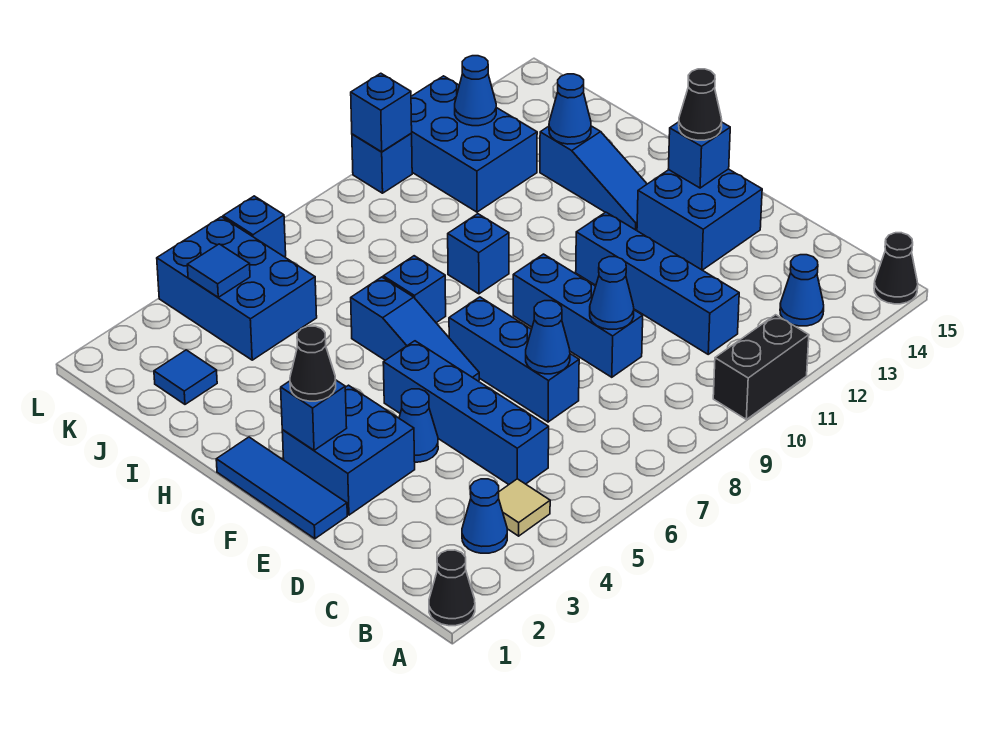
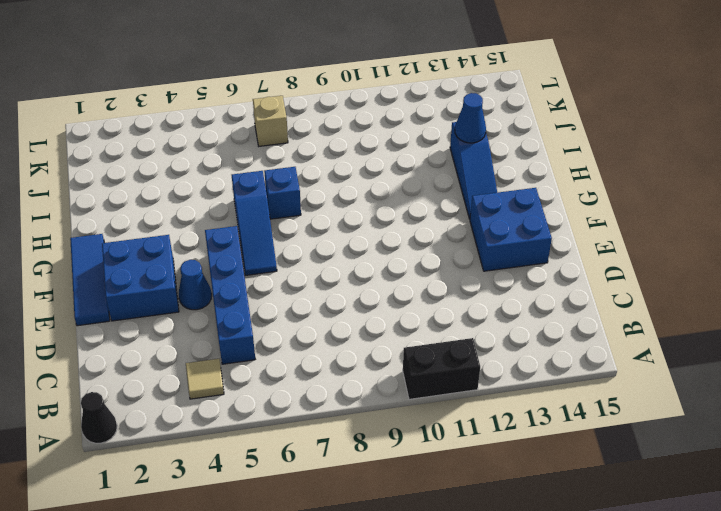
tan brick K7 level 1 -> none
none -> black cone A15 level 1
none -> blue cone B3 level 1
none -> blue cone B13 level 1
none -> blue brick C11:F11 level 1

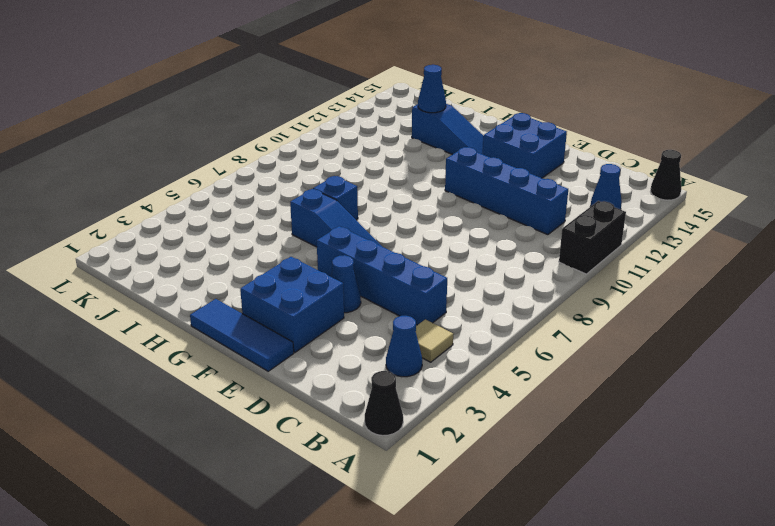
none -> blue brick D7:F7 level 1
none -> blue brick D9:F9 level 1
none -> blue brick H9 level 1
none -> blue tile J2 level 1

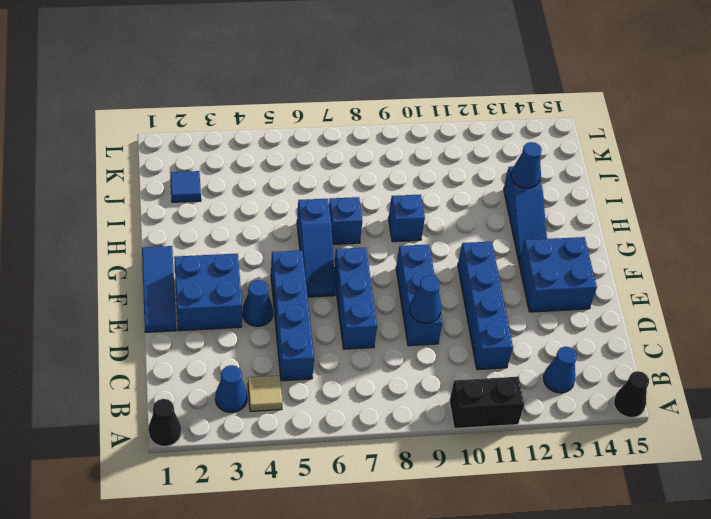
none -> blue brick J4:L5 level 1
none -> blue brick J11:L12 level 1
none -> blue brick L6 level 1
none -> blue brick L10 level 1

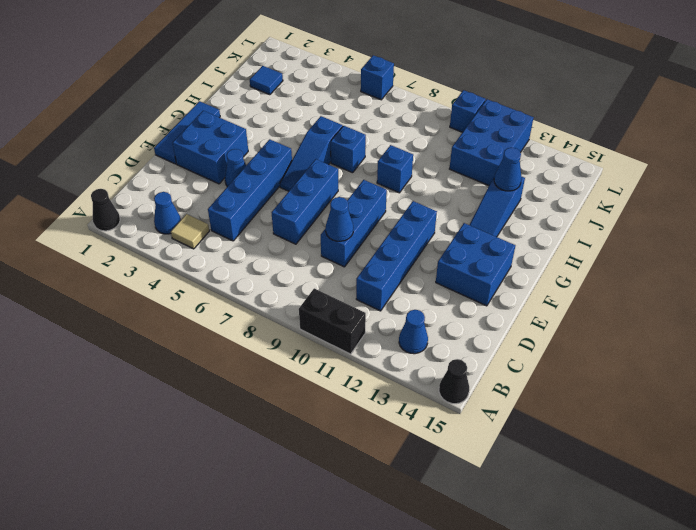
none -> blue brick J4:L5 level 1
none -> blue cone D7 level 2
none -> blue brick F2 level 2
none -> blue brick F14 level 2

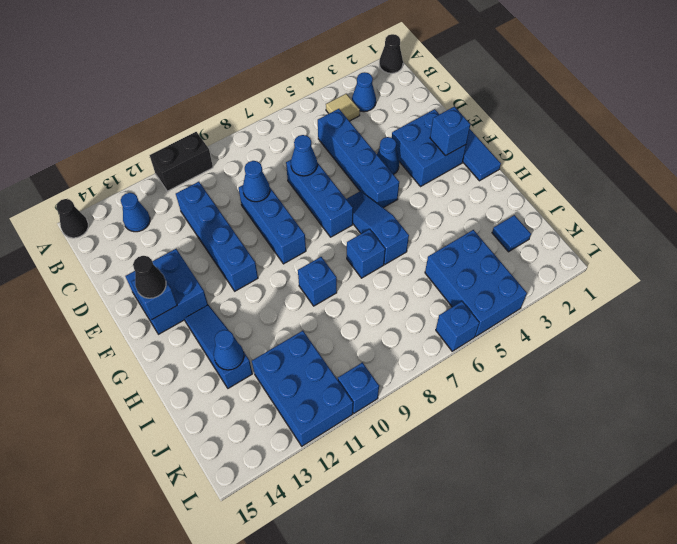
none -> blue tile K4 level 2
none -> blue cone K12 level 2
none -> blue brick L10 level 2
none -> black cone F2 level 3

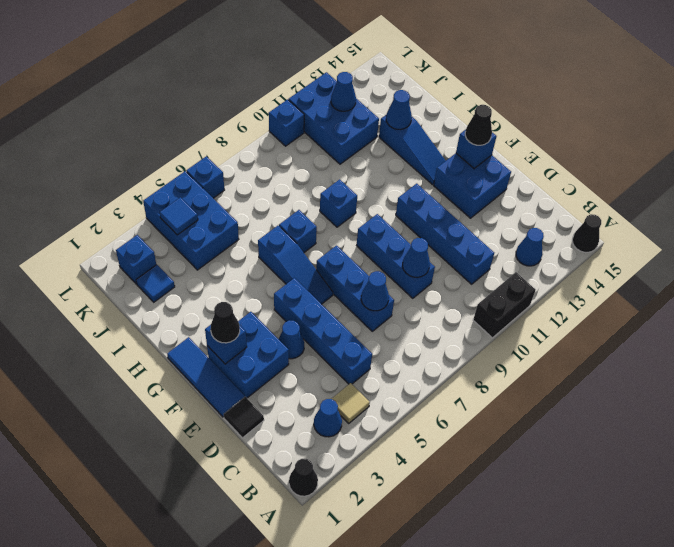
black tile D1 level 1 -> none
blue brick K2 level 1 -> blue brick L10 level 2

